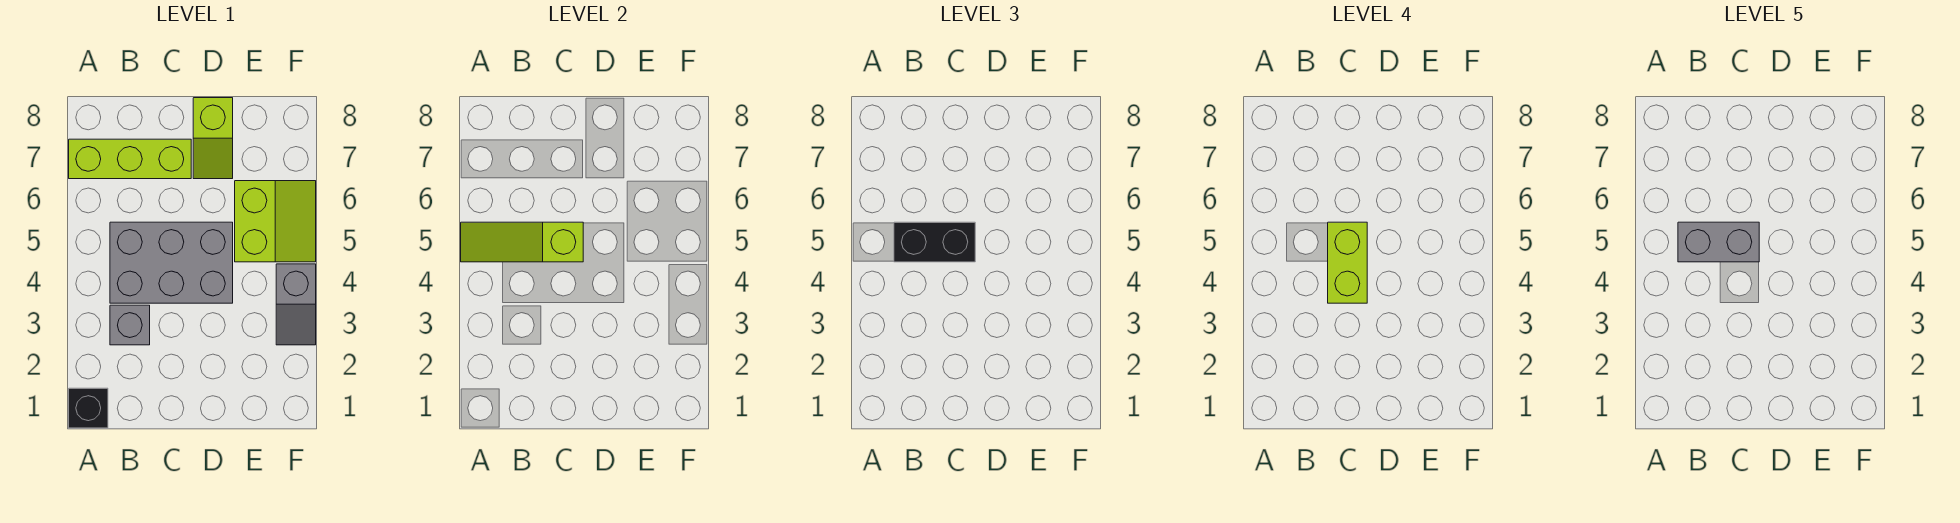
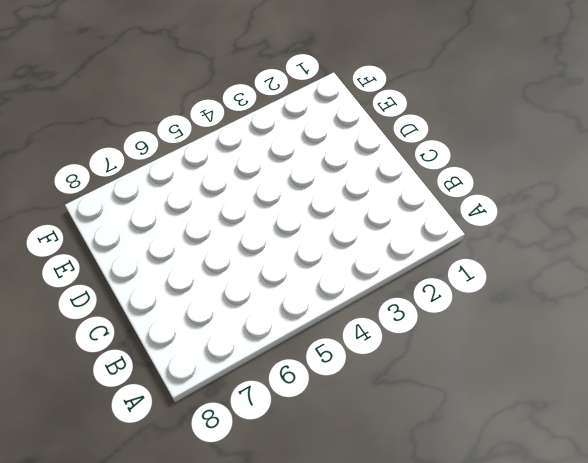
none -> black brick A1 level 1
none -> lime brick A7:C7 level 1

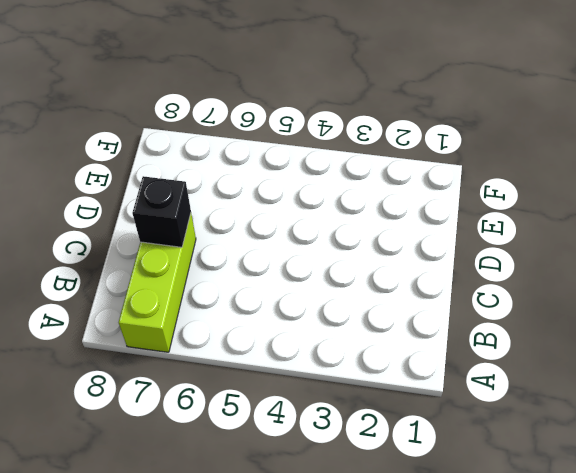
black brick C7 level 2 -> black brick A1 level 1
none -> grey brick B3 level 1
none -> grey brick B4:D5 level 1

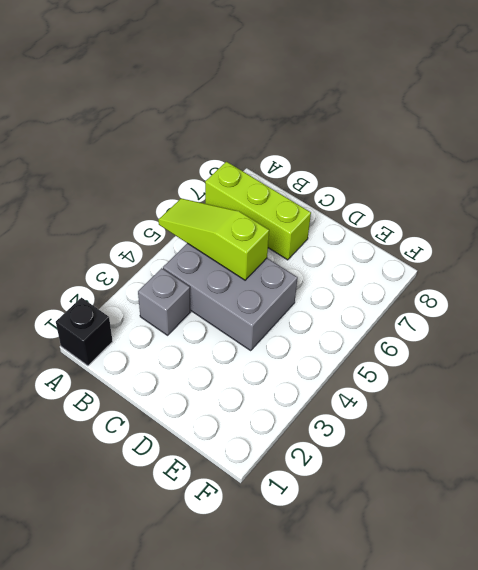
none -> lime slope D7:D8 level 1 top 8
none -> lime slope E5:F6 level 1 top E

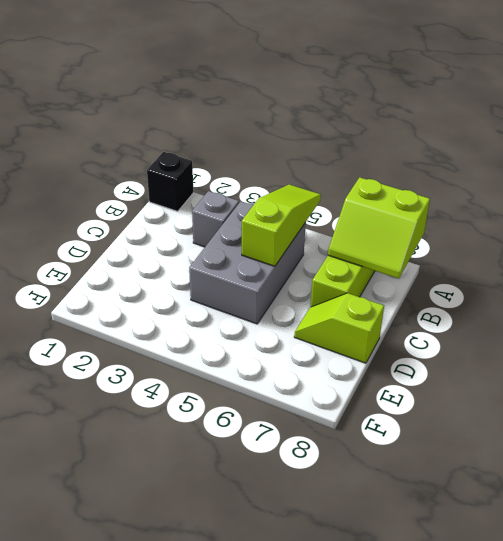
lime slope A7:B8 level 2 top A -> lime slope E5:F6 level 1 top E
none -> grey slope F3:F4 level 1 top 4
none -> black brick B5:C5 level 3

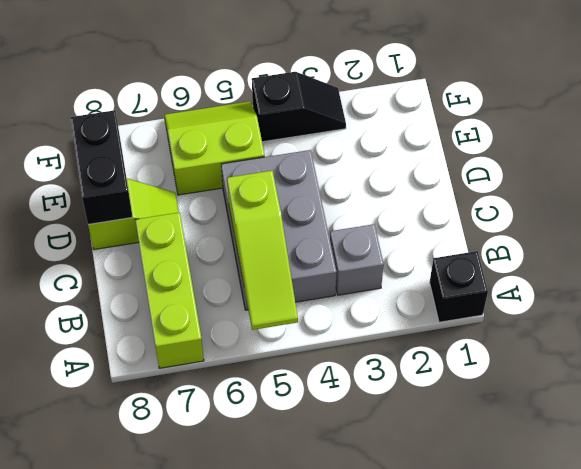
black brick D8:E8 level 2 -> black brick B5:C5 level 3
black slope F3:F4 level 1 top 4 -> grey slope F3:F4 level 1 top 4
none -> lime brick C4:C5 level 4
none -> grey brick B5:C5 level 5

